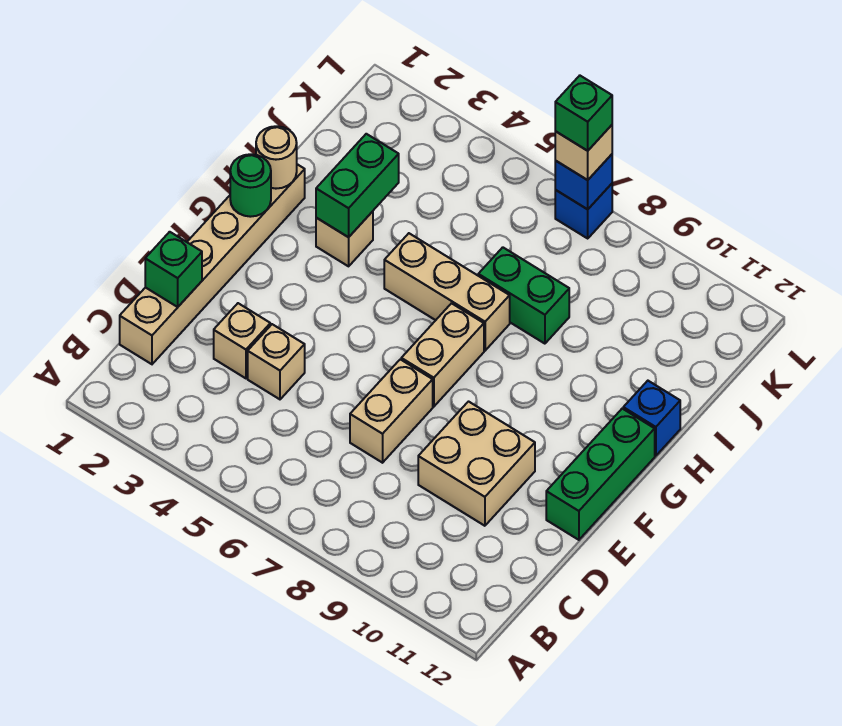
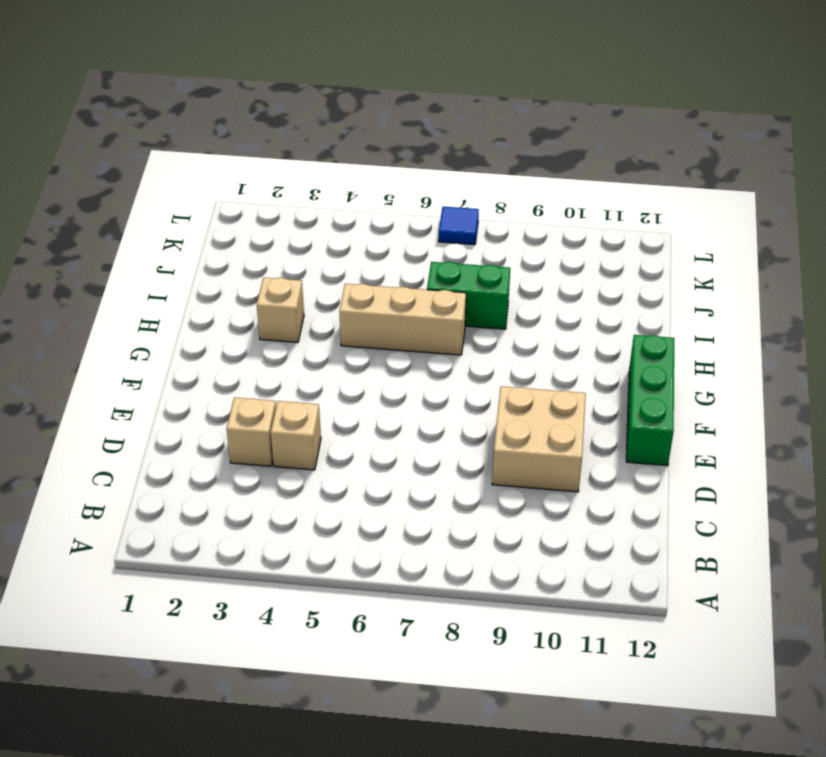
blue tile L7 level 1 -> blue brick L7 level 1
none -> tan brick C1:H1 level 1
none -> tan brick D7:E7 level 1
none -> tan brick F7:G7 level 1

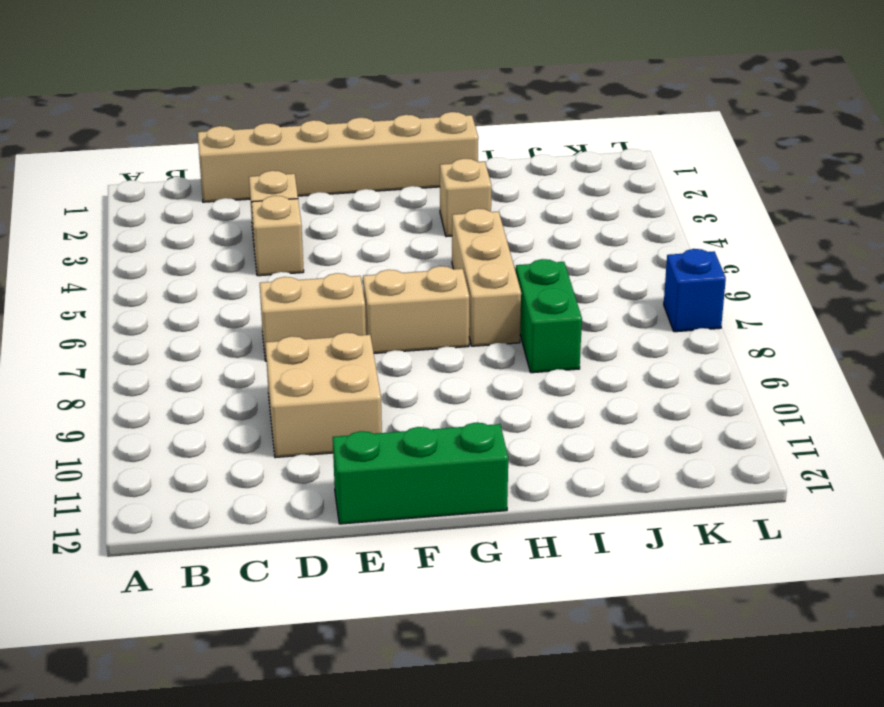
none -> blue brick H12 level 1
none -> green brick D1 level 2
none -> green round brick G1 level 2

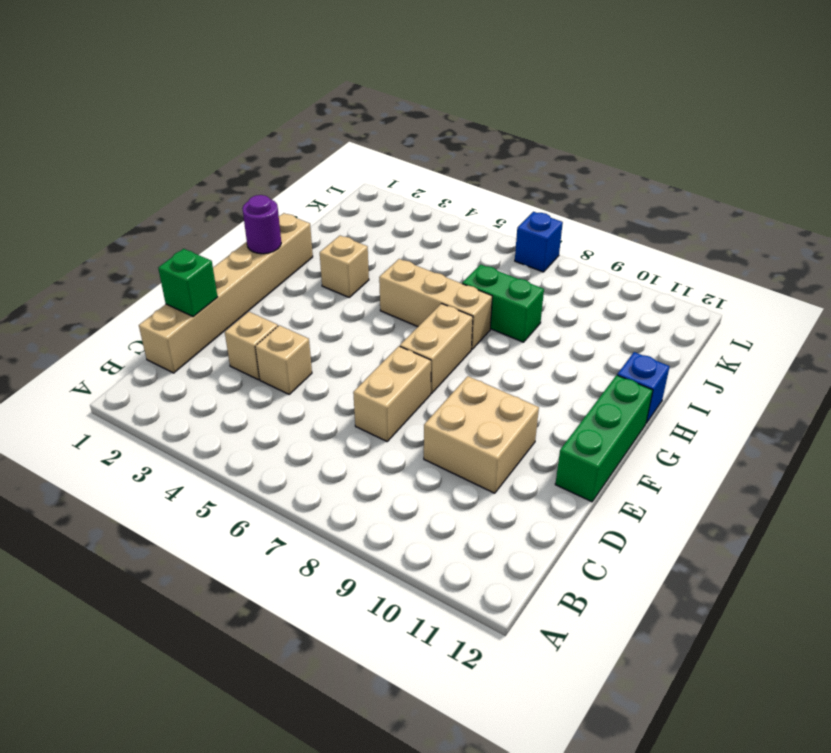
purple round brick G1 level 2 -> green round brick G1 level 2
none -> tan round brick H1 level 2
none -> green brick H3:I3 level 2
none -> blue brick L7 level 2

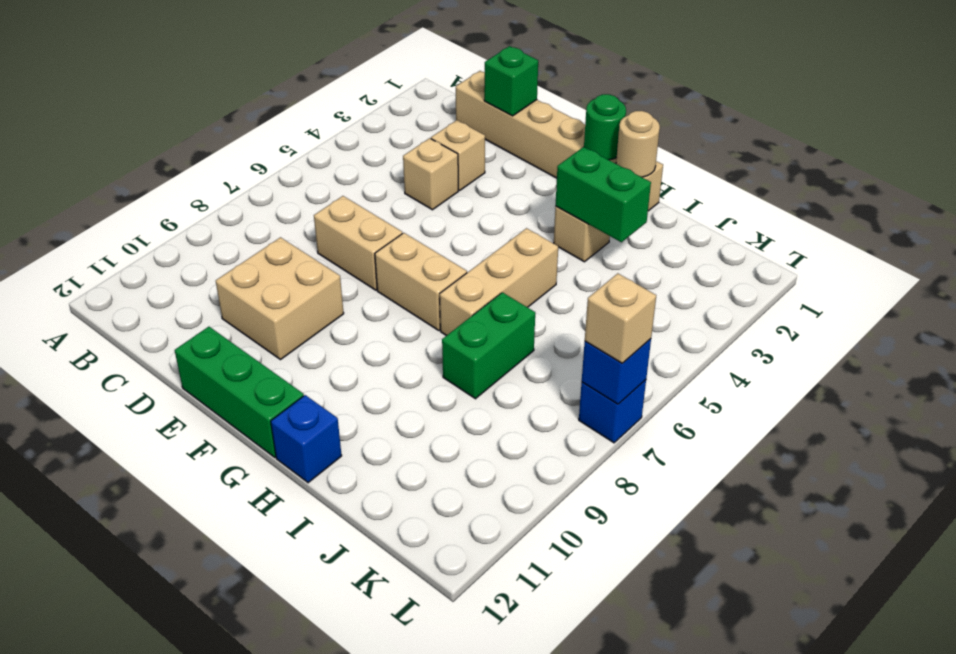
none -> green brick L7 level 4

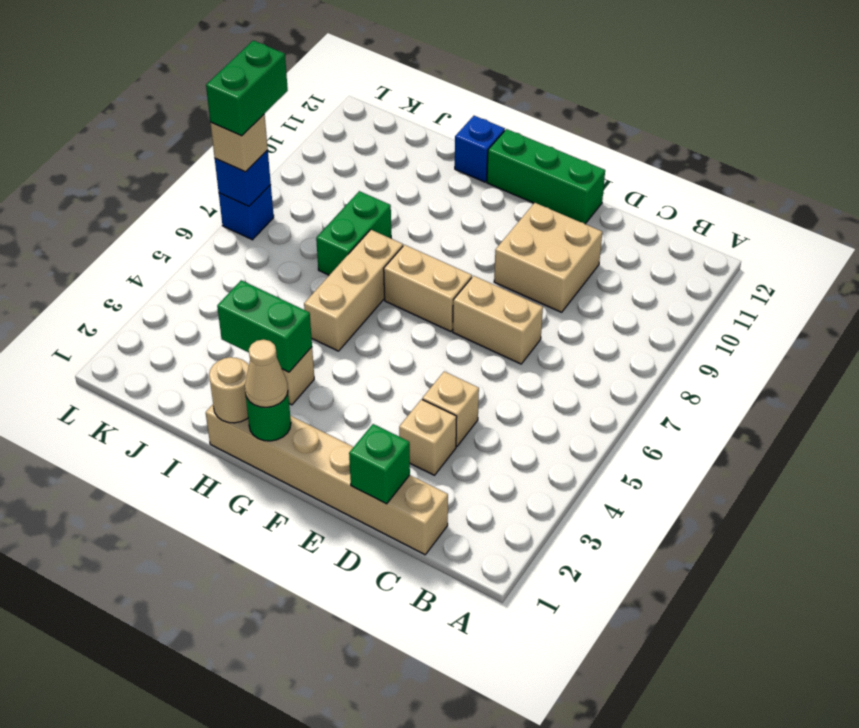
tan cone G1 level 3 -> none
green brick L7:L8 level 4 -> green brick L7 level 4

